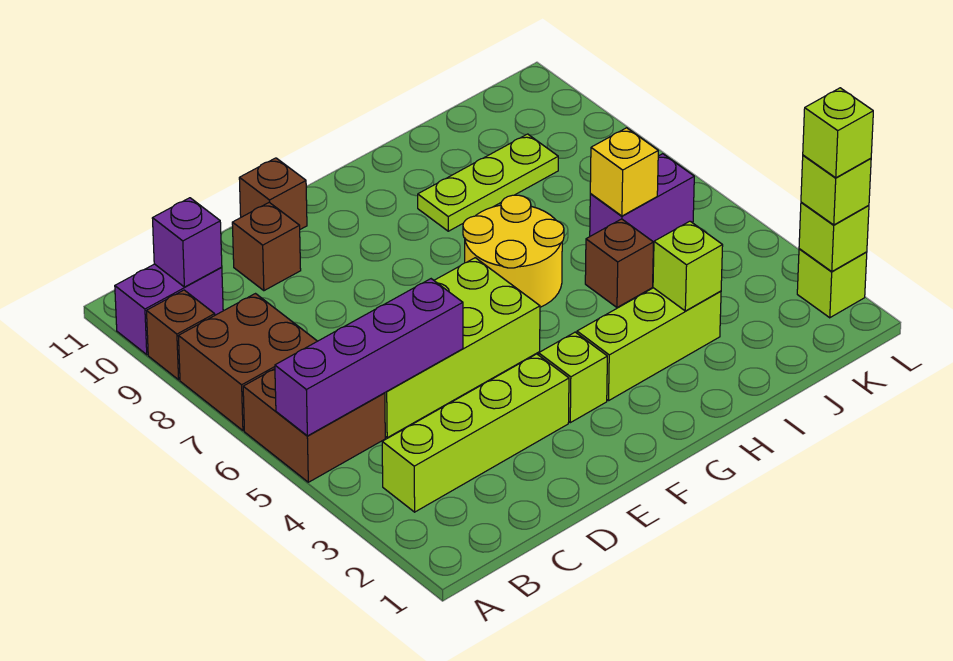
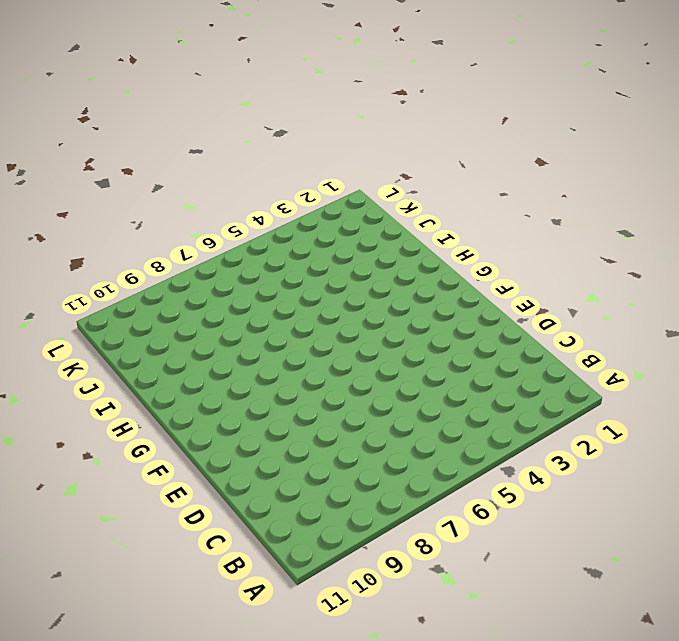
none -> brown brick A5:B6 level 1
none -> brown brick A7:B8 level 1
none -> brown brick A9 level 1

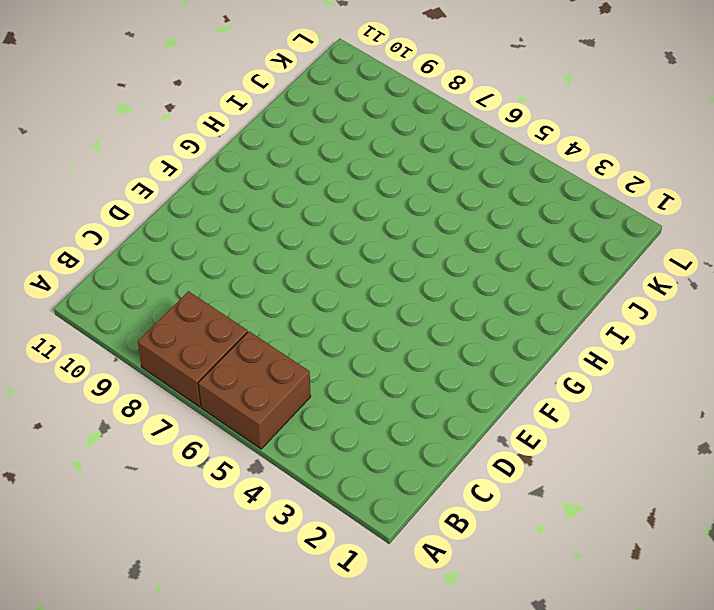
none -> brown brick A9 level 1
none -> purple brick A10:B10 level 1
none -> lime brick B3:E3 level 1

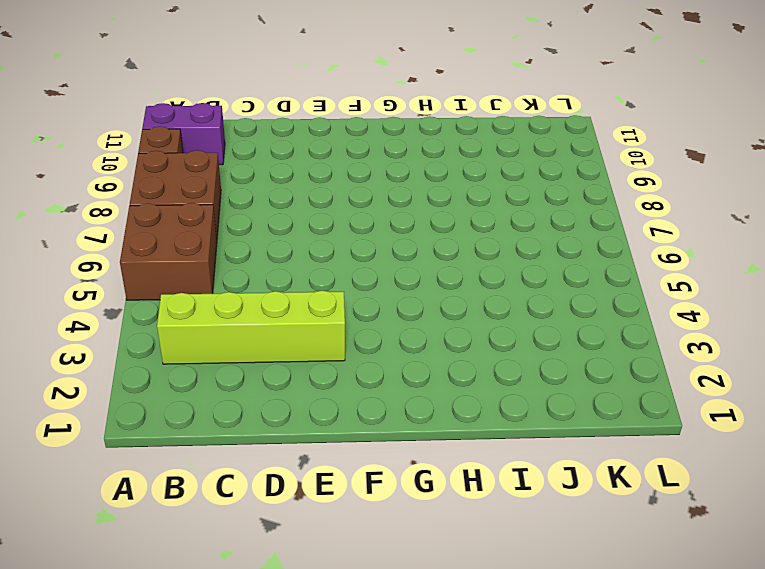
none -> lime brick C5:F6 level 1
none -> brown brick D10 level 1
none -> brown brick E11 level 1

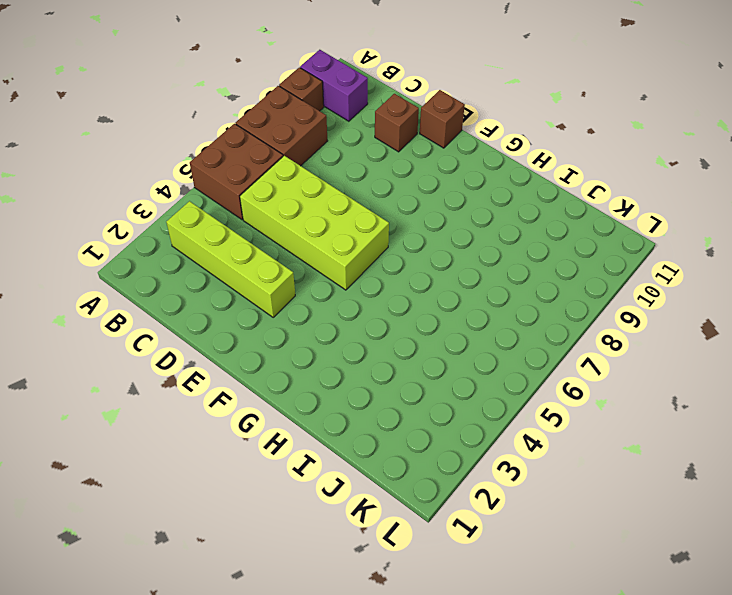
none -> lime brick F3 level 1
none -> lime brick G3:I3 level 1
none -> yellow round brick G6:H7 level 1

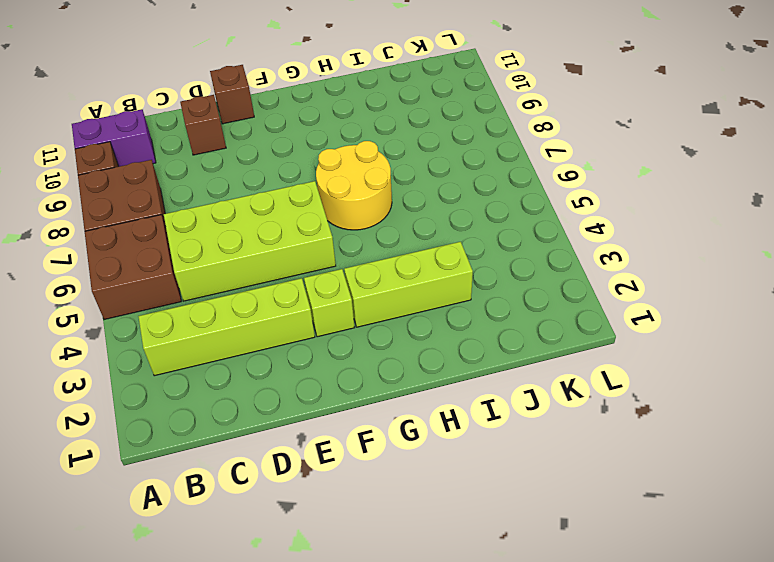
none -> lime plate H9:J9 level 1
none -> brown brick I5 level 1
none -> purple brick J6:K6 level 1

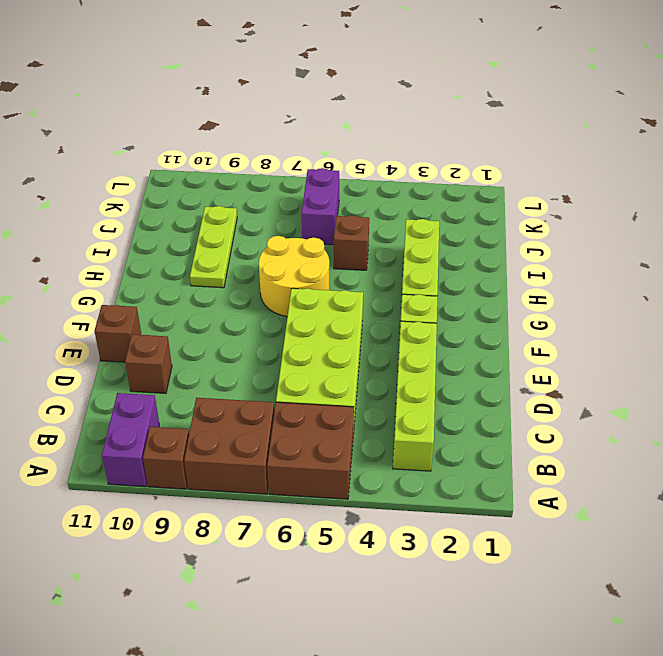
none -> lime brick L2 level 1
none -> purple brick A5:D5 level 2
none -> purple brick B10 level 2

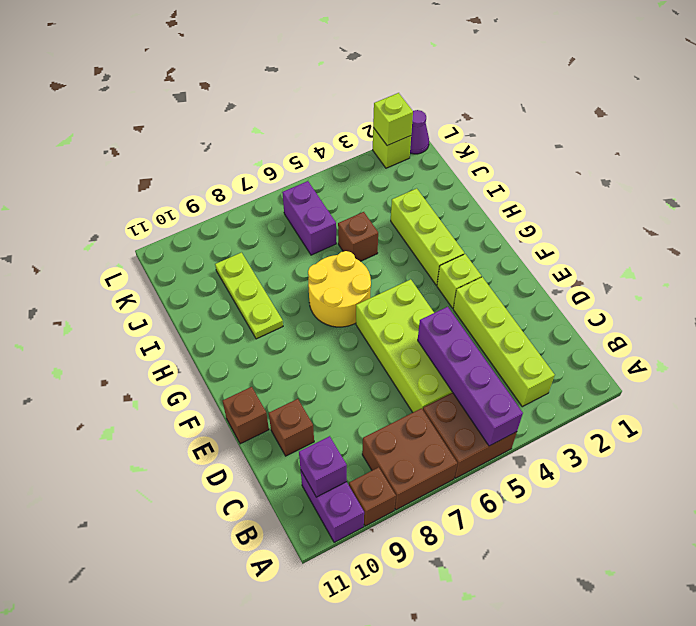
purple cone L1 level 1 -> none
none -> lime brick I3 level 2
none -> yellow brick J6 level 2
none -> lime brick L2 level 3

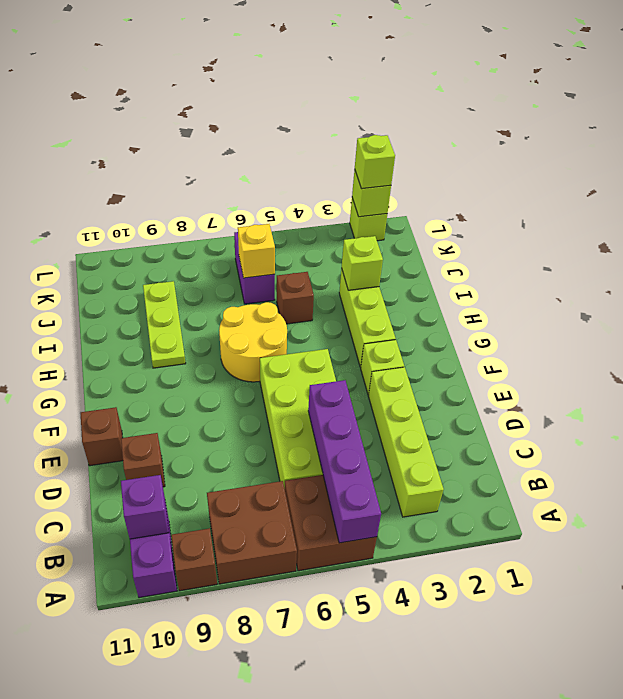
none -> lime brick L2 level 4

